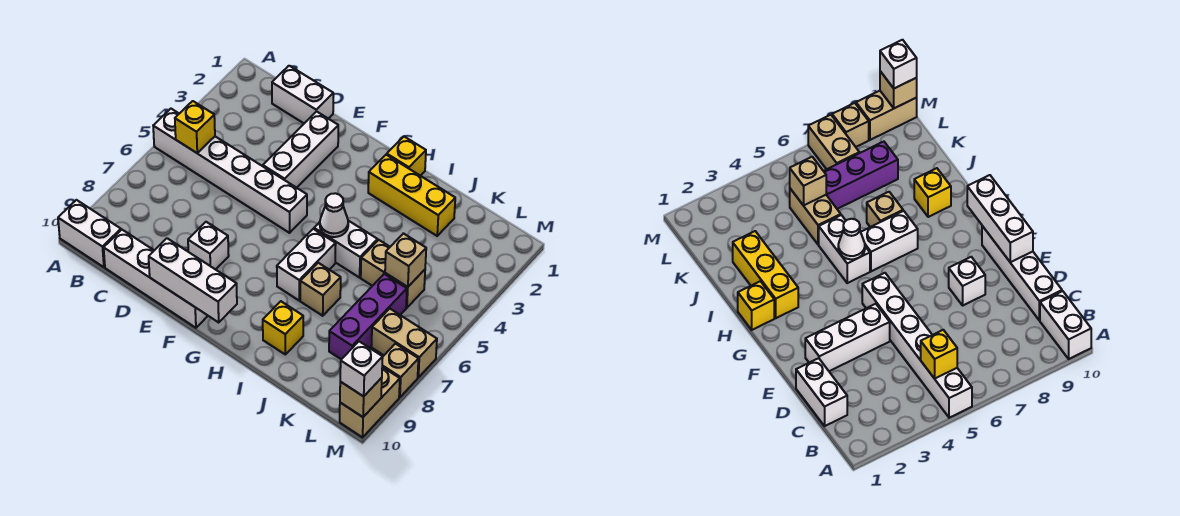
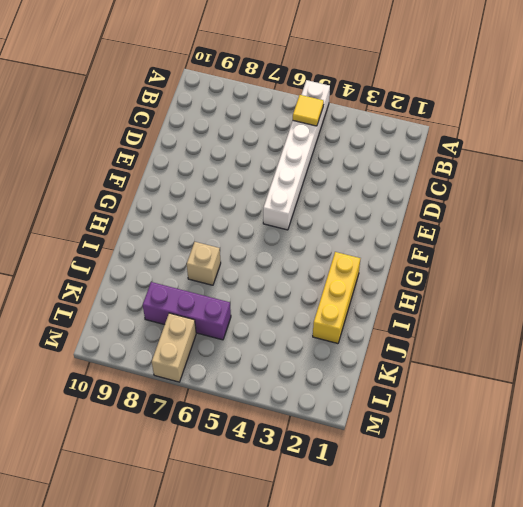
yellow tile B5 level 2 -> yellow brick B5 level 2
none -> white brick A10:B10 level 1
none -> white brick C1:D1 level 1
none -> white brick C10:F10 level 1

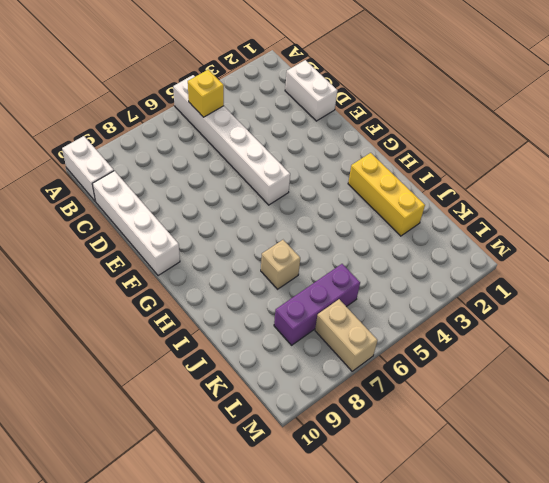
none -> white brick E2:E4 level 1
none -> white brick E8 level 1
none -> yellow brick H1 level 1

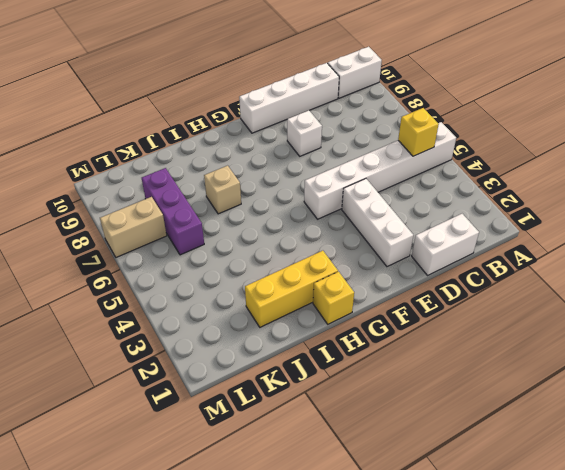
none -> white brick H5:I5 level 1
none -> white brick H6:H7 level 1
none -> yellow brick I9 level 1

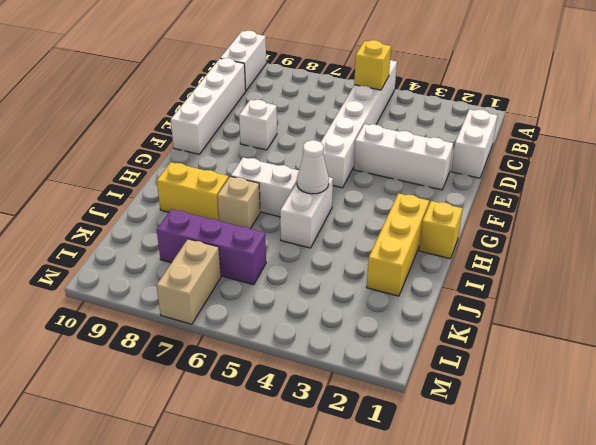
yellow brick I8:I9 level 1 -> yellow brick I9 level 1
none -> tan brick J5:K5 level 1
none -> tan brick M8 level 1
none -> tan brick M9:M10 level 1

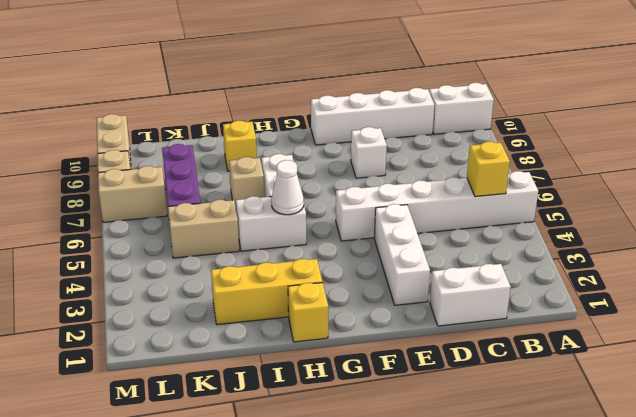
none -> white brick E10:G10 level 2
none -> tan brick K5 level 2
none -> tan brick M10 level 2

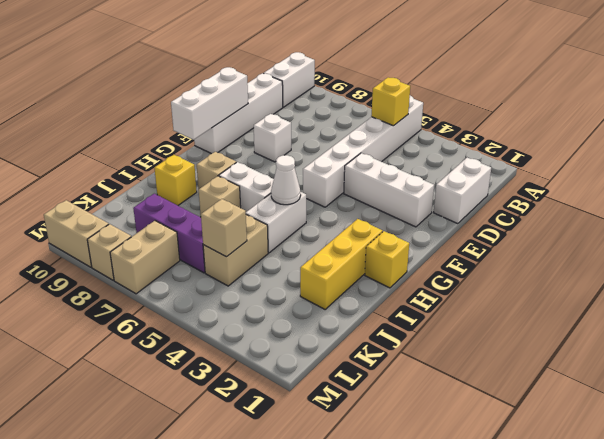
tan brick H8 level 1 -> tan brick M10 level 2
none -> white brick M10 level 3

